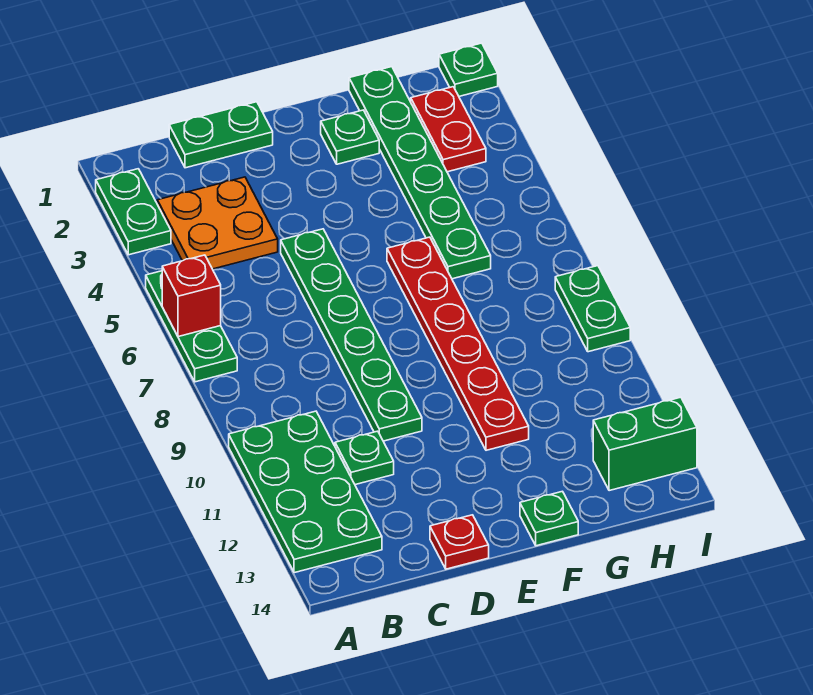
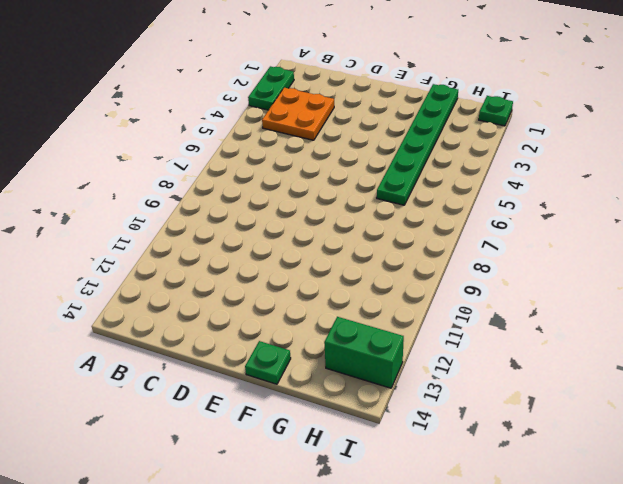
none -> green plate A5:A7 level 1
none -> green plate A10:B13 level 1
none -> green plate C1:D1 level 1

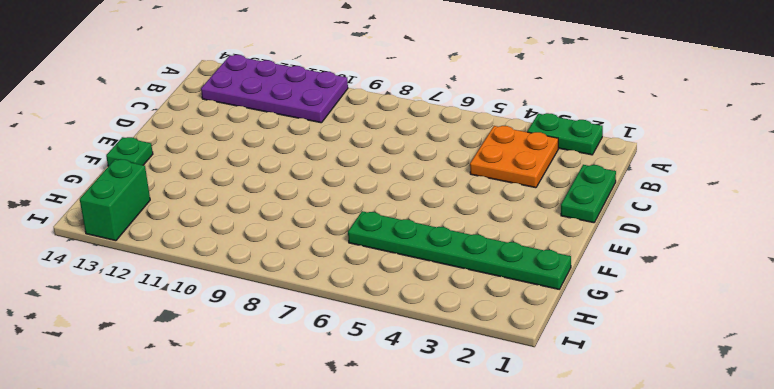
purple plate A10:B13 level 1 -> green plate A10:B13 level 1
none -> green plate A5:A7 level 1
none -> green plate C11 level 1
none -> green plate D5:D10 level 1

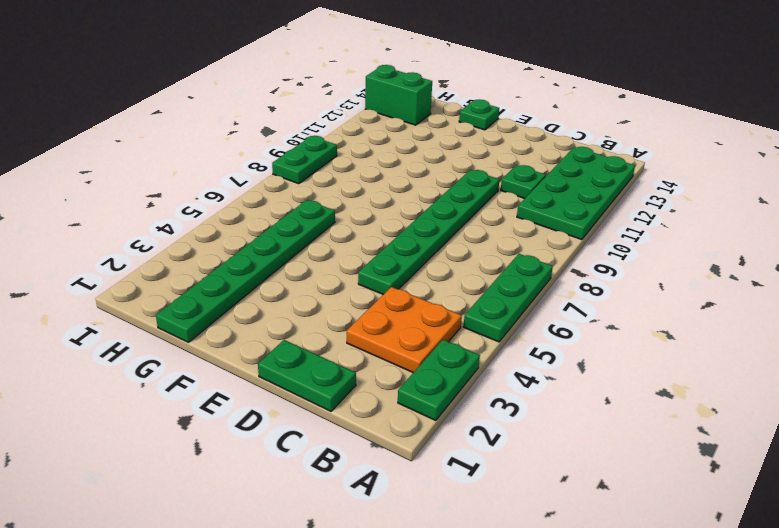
none -> red plate D14 level 1
none -> green plate F2 level 1
none -> red plate F6:F11 level 1

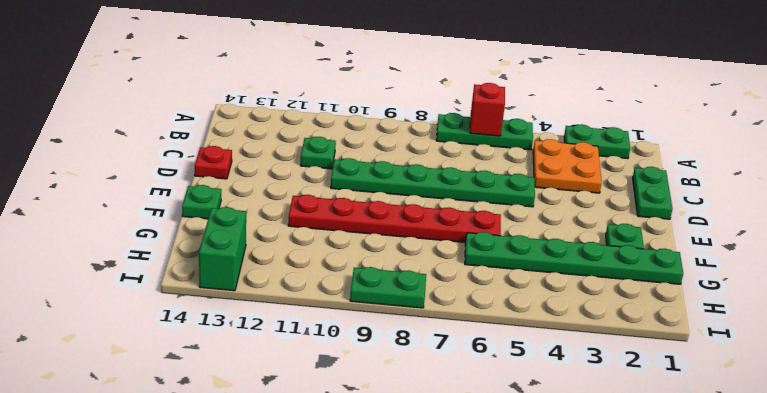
none -> green plate A10:B13 level 1
none -> red plate H2:H3 level 1
none -> green plate I1 level 1

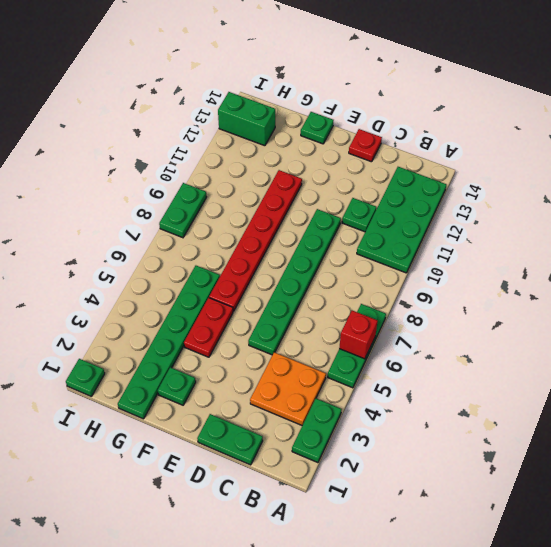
red plate F4:F5 level 1 -> red plate H2:H3 level 1

